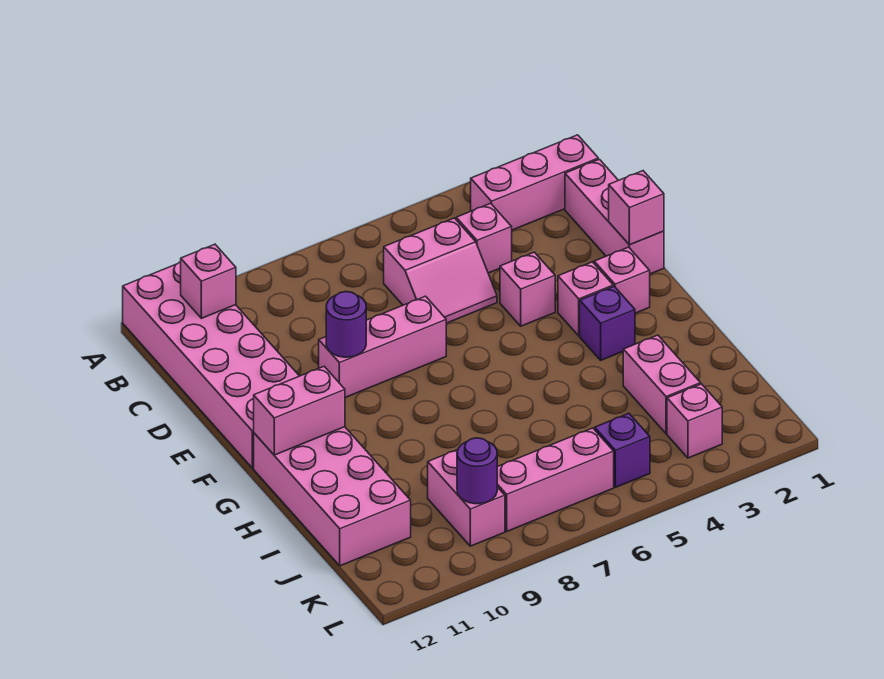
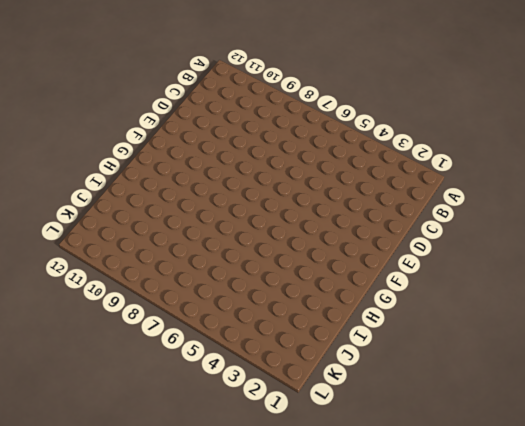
none -> pink brick A11:F12 level 1
none -> pink brick B1:B3 level 1
none -> pink brick C1:E1 level 1

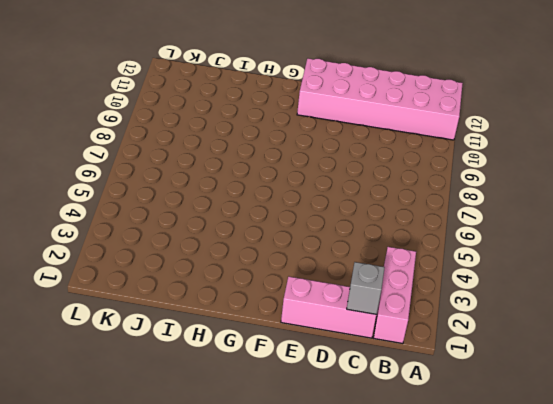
grey brick C1 level 2 -> none
none -> pink brick C4 level 1
none -> pink slope C5:D6 level 1 top C
none -> pink brick E4 level 1

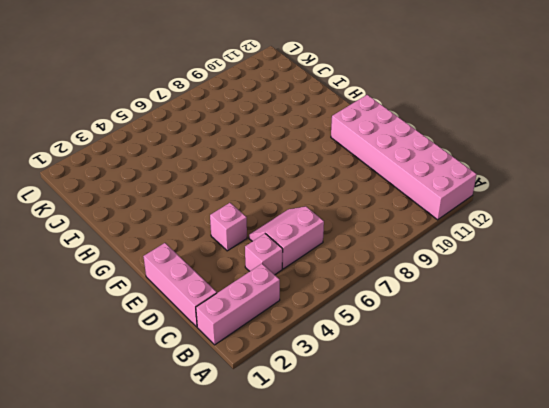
none -> pink brick E7:E9 level 1
none -> pink brick F2 level 1
none -> pink brick F3 level 1

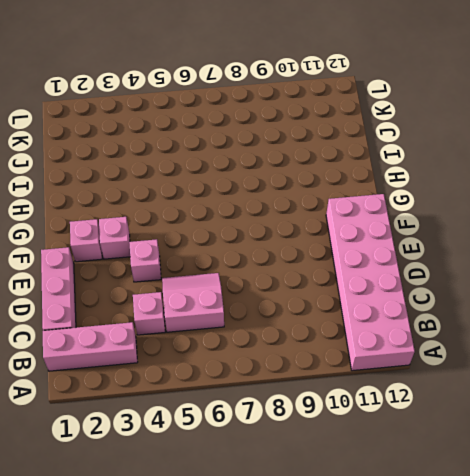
none -> pink brick E7:E9 level 1
none -> purple brick G3 level 1
none -> pink brick G11:J12 level 1

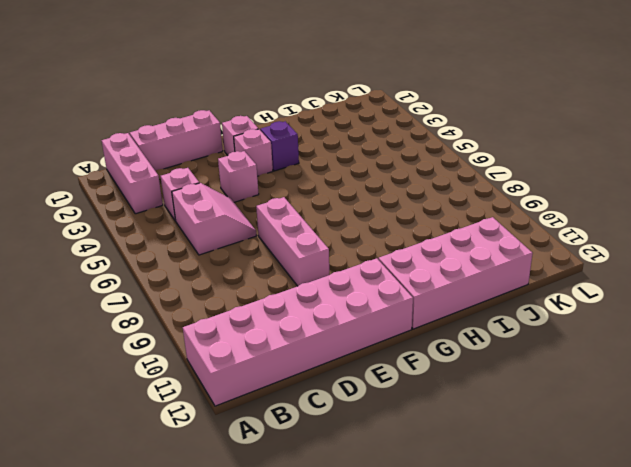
none -> pink brick I3:J3 level 1
none -> pink brick J9:K9 level 1
none -> pink brick K3 level 1

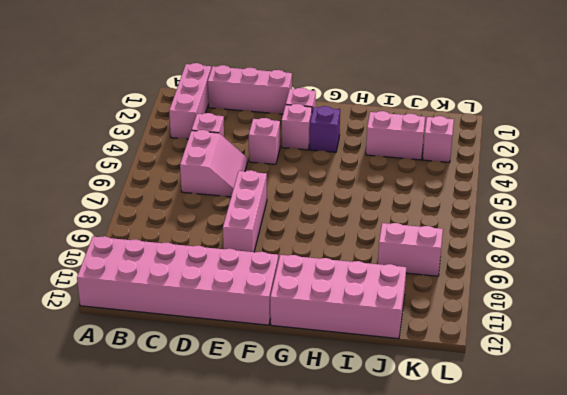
none -> purple brick K5 level 1
none -> pink brick K6:K8 level 1
none -> pink brick B11 level 2

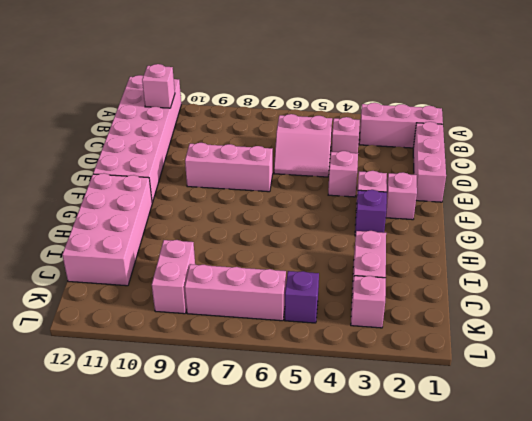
none -> pink brick E1 level 2
none -> purple round brick E9 level 2
none -> pink brick G11:G12 level 2

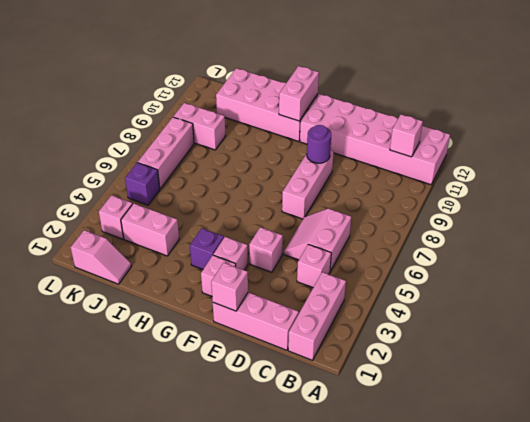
pink slope J1:K1 level 1 top K -> none
none -> purple round brick K9 level 2

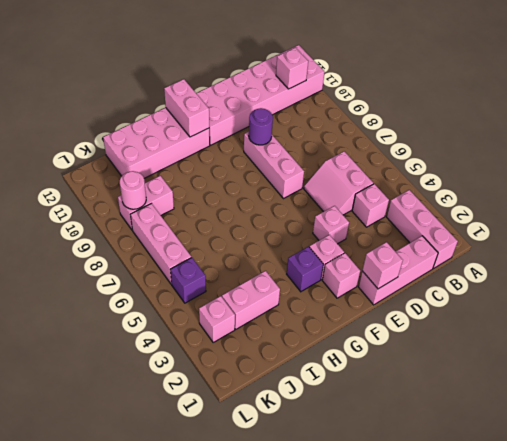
pink round brick K9 level 2 -> purple round brick K9 level 2

